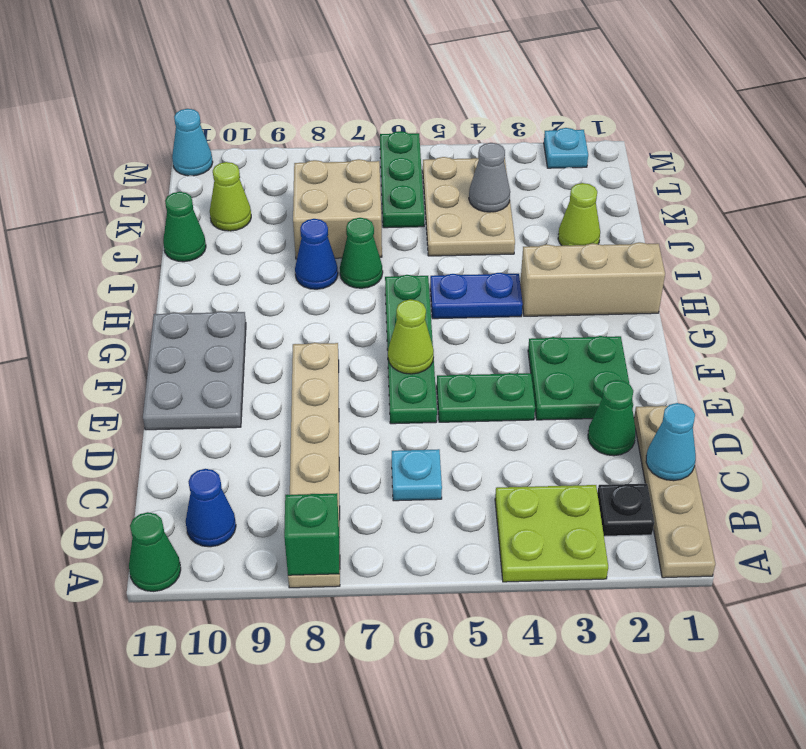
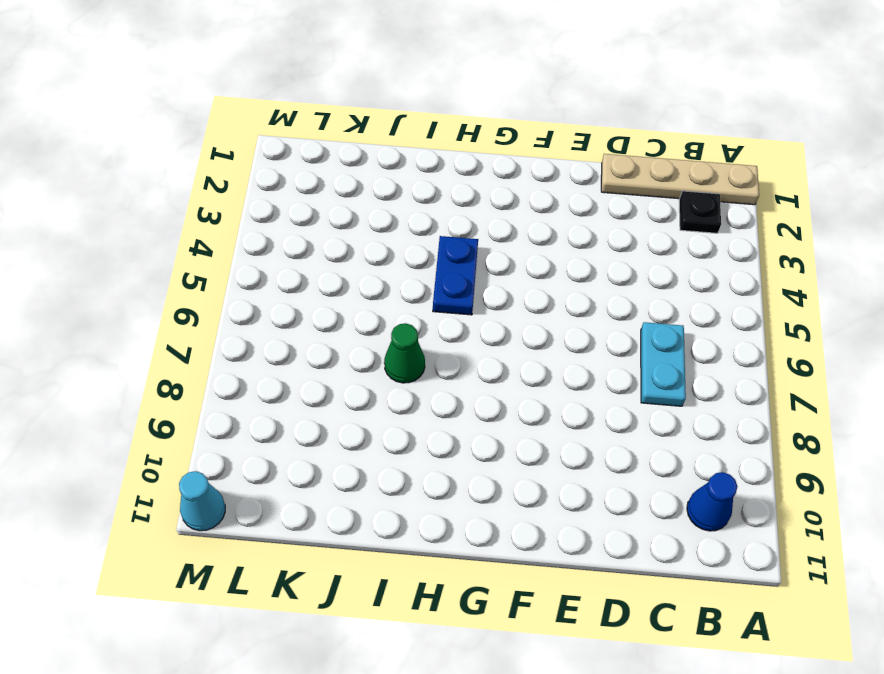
cyan plate C6:C7 level 1 -> cyan plate C6 level 1
none -> lime plate A3:B4 level 1
none -> tan plate A8:F8 level 1
none -> green cone A11 level 1

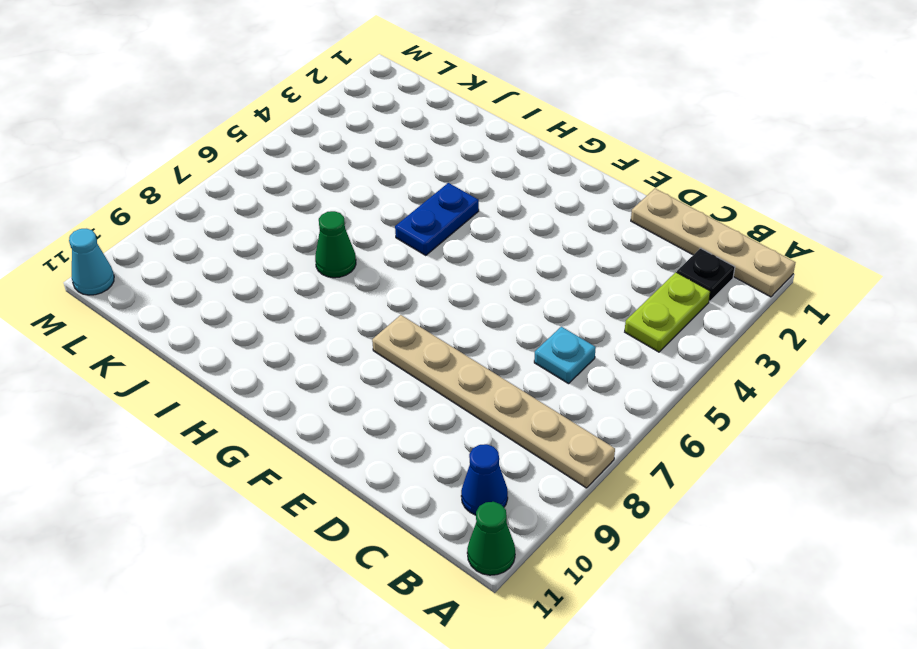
lime plate B3:B4 level 1 -> lime plate A3:B4 level 1
none -> green cone D2 level 1
none -> green plate E2:F3 level 1
none -> green plate E4:E5 level 1

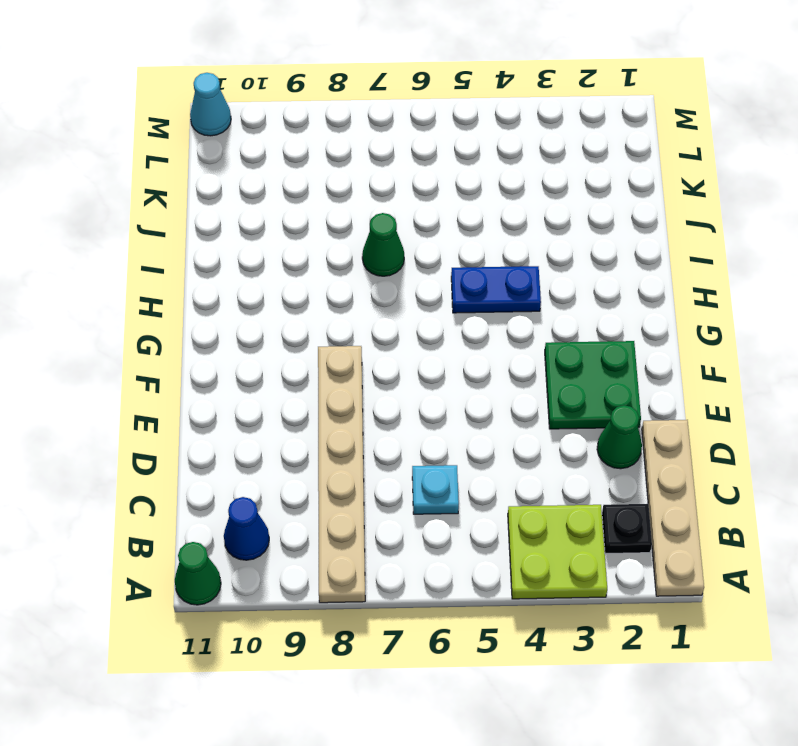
none -> green plate E4:E5 level 1
none -> green plate E6:H6 level 1
none -> grey plate E10:G11 level 1

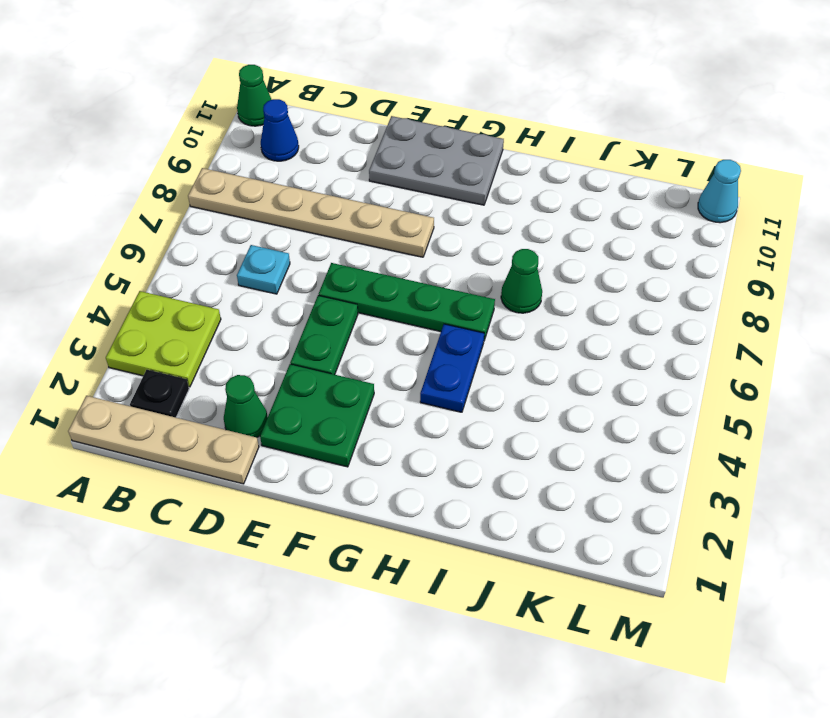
none -> tan brick H1:H3 level 1
none -> blue cone I8 level 1
none -> lime cone J2 level 1

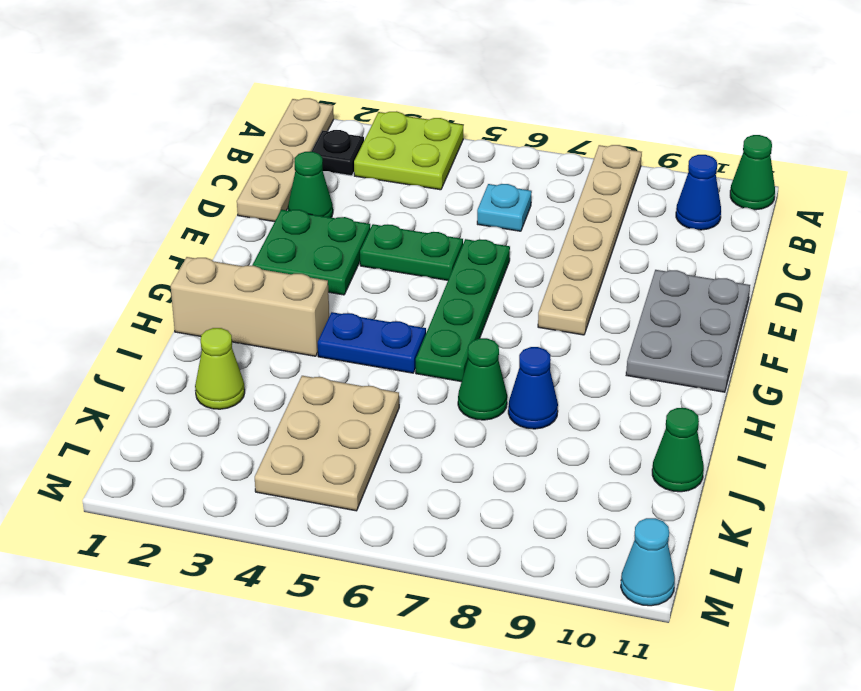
none -> tan brick J7:K8 level 1
none -> green plate K6:M6 level 1
none -> lime cone K10 level 1

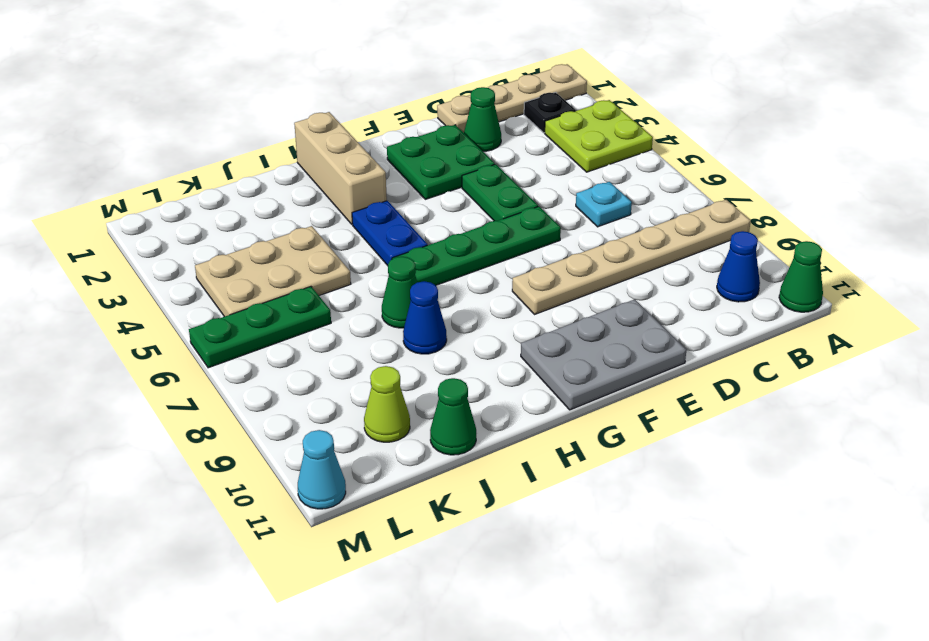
none -> lime cone J2 level 1
none -> tan brick J7:K8 level 1
none -> cyan plate M2 level 1

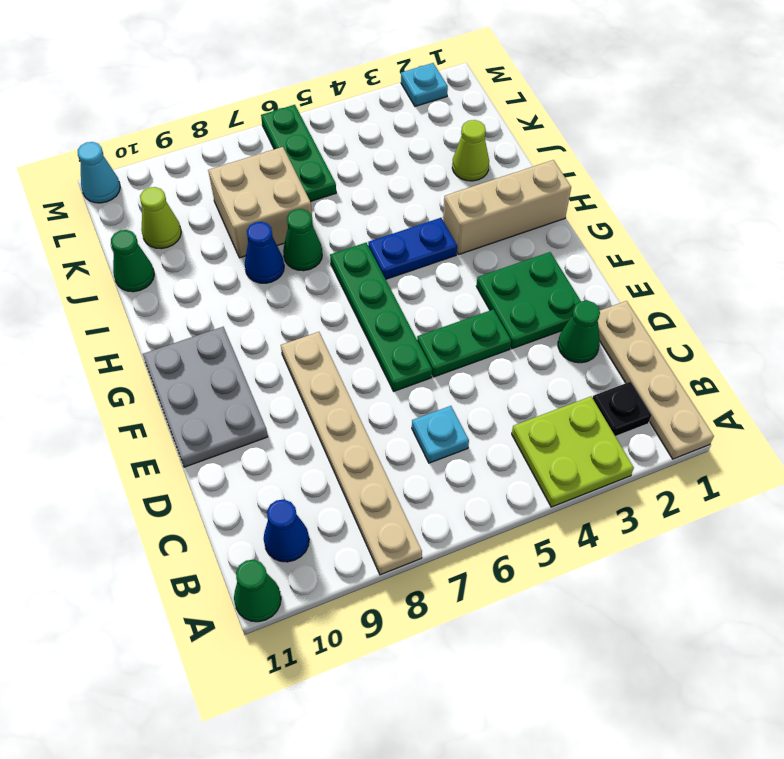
none -> tan plate J4:L5 level 1
none -> green brick A8 level 2
none -> cyan cone C1 level 2

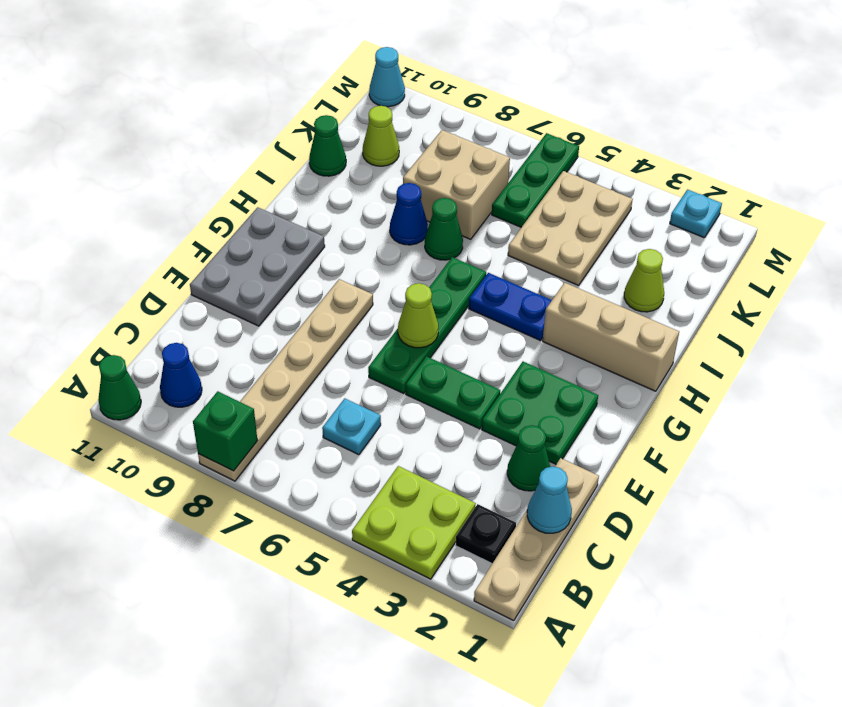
none -> grey cone K4 level 2

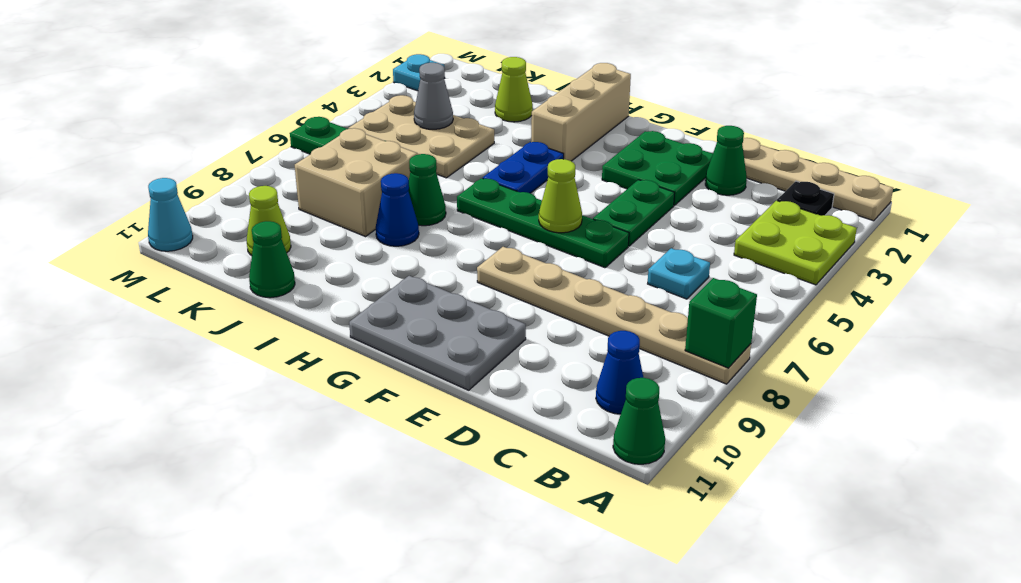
none -> cyan cone C1 level 2

